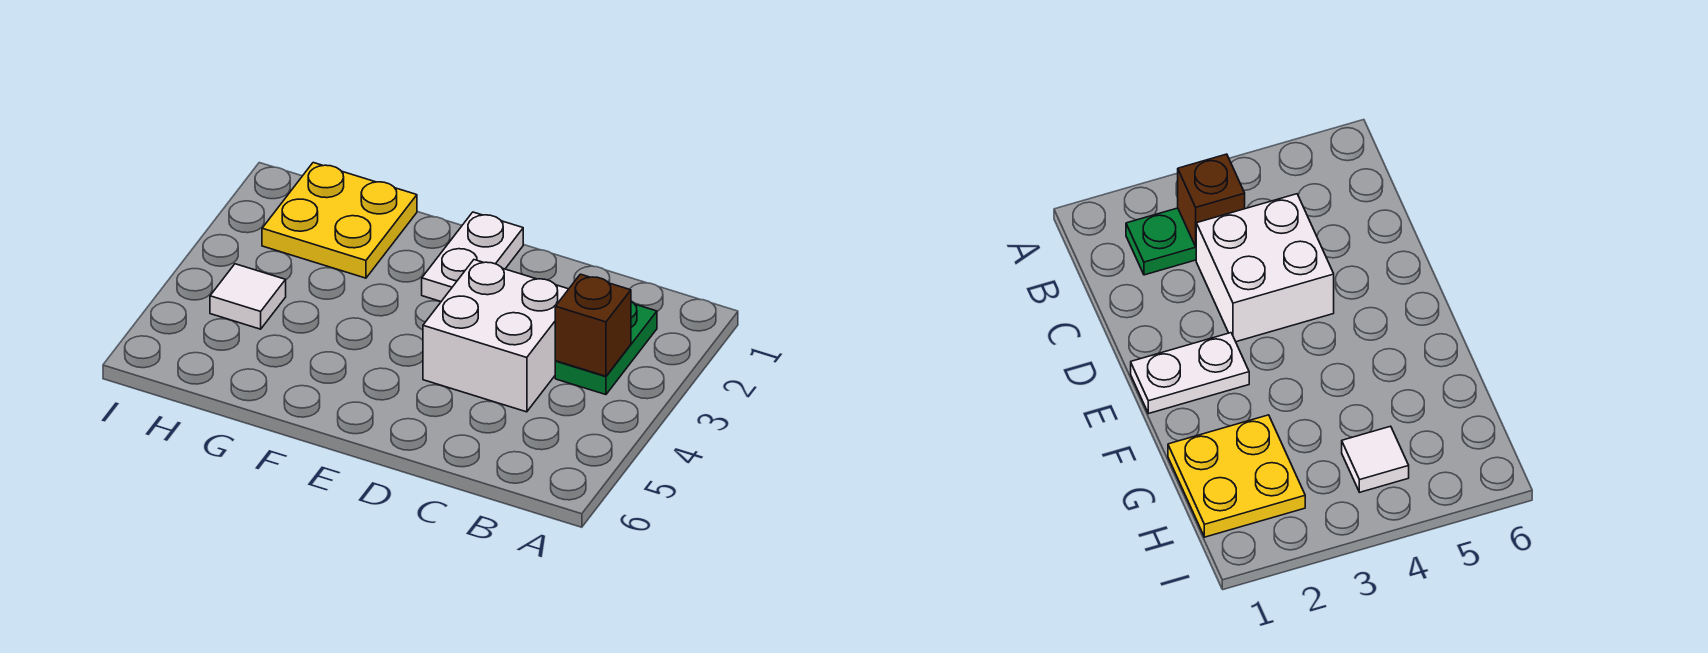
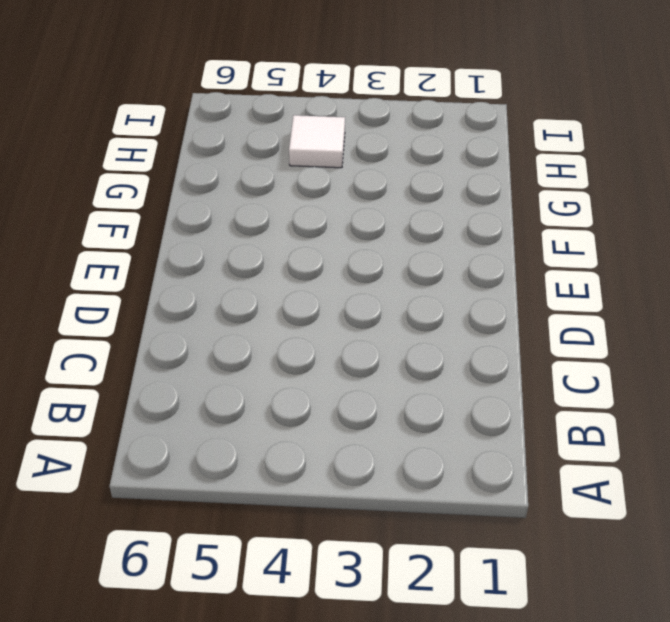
none -> green plate B2:B3 level 1
none -> white brick C3:D4 level 1

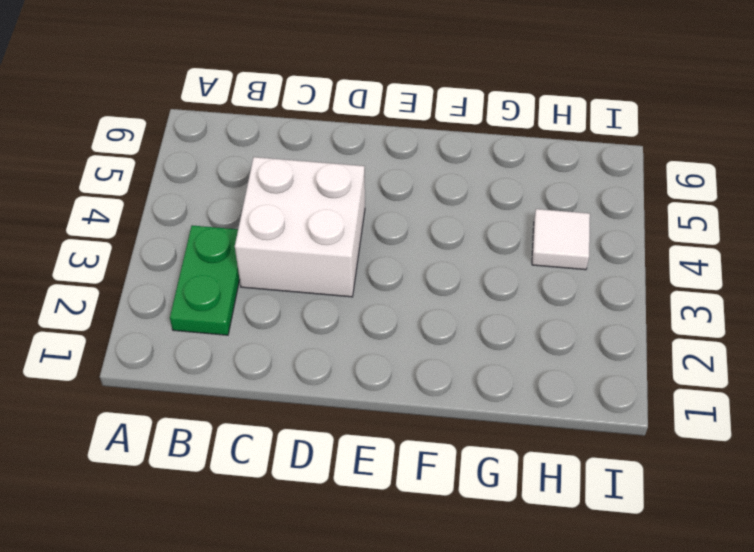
none -> white plate E1:E2 level 1
none -> yellow plate G1:H2 level 1

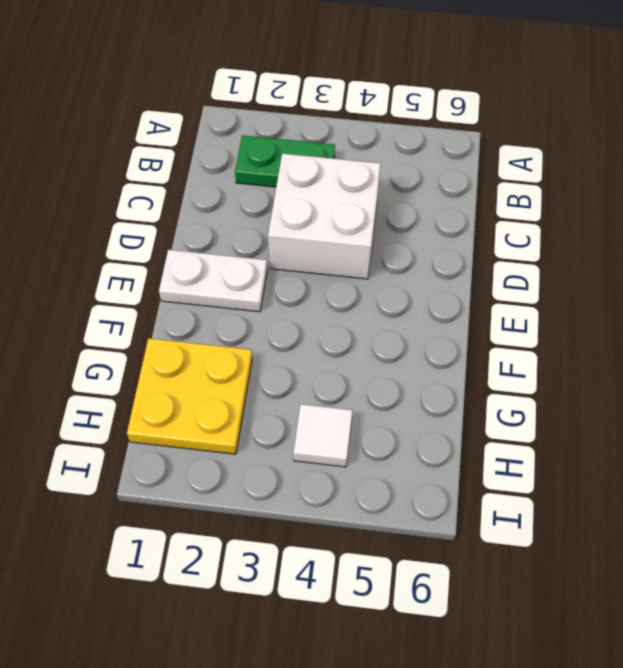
none -> brown brick B3 level 2

